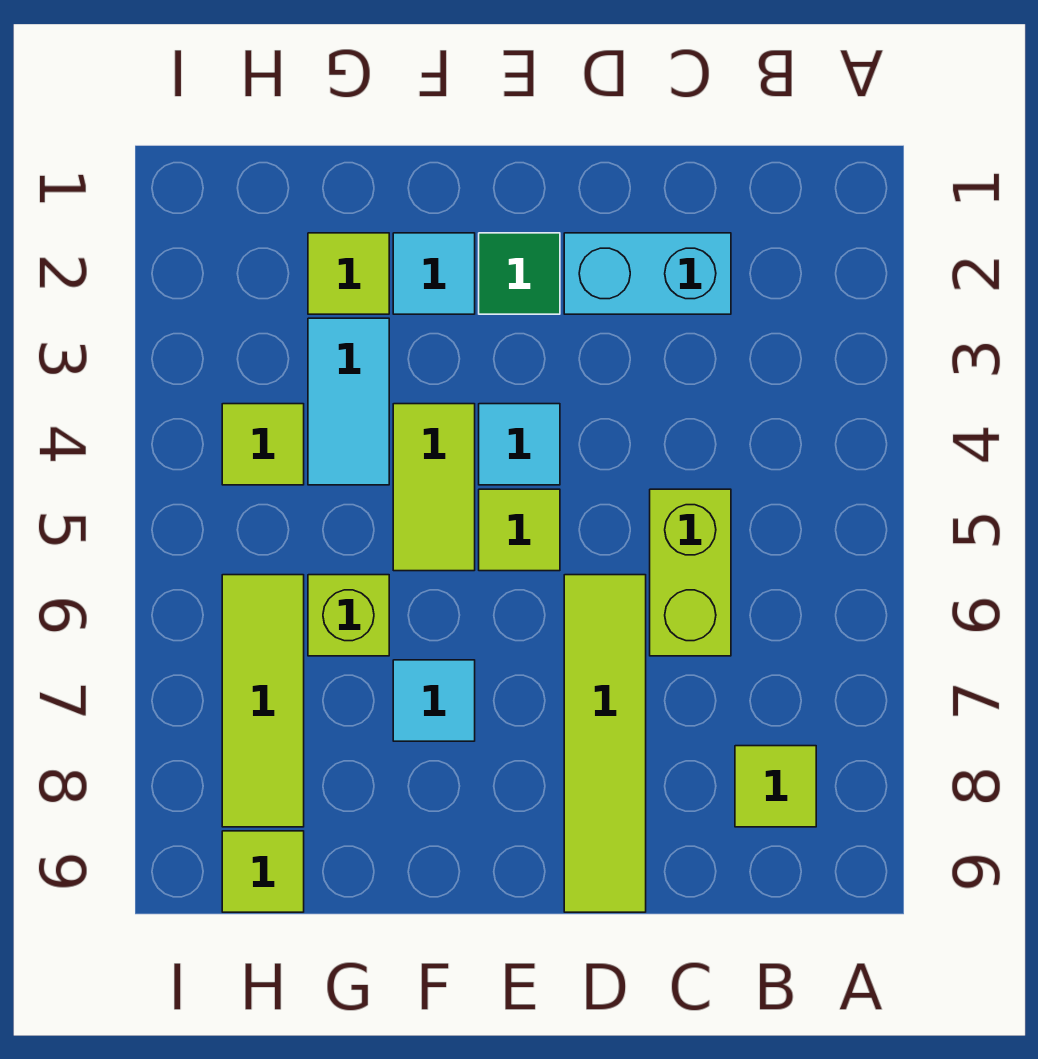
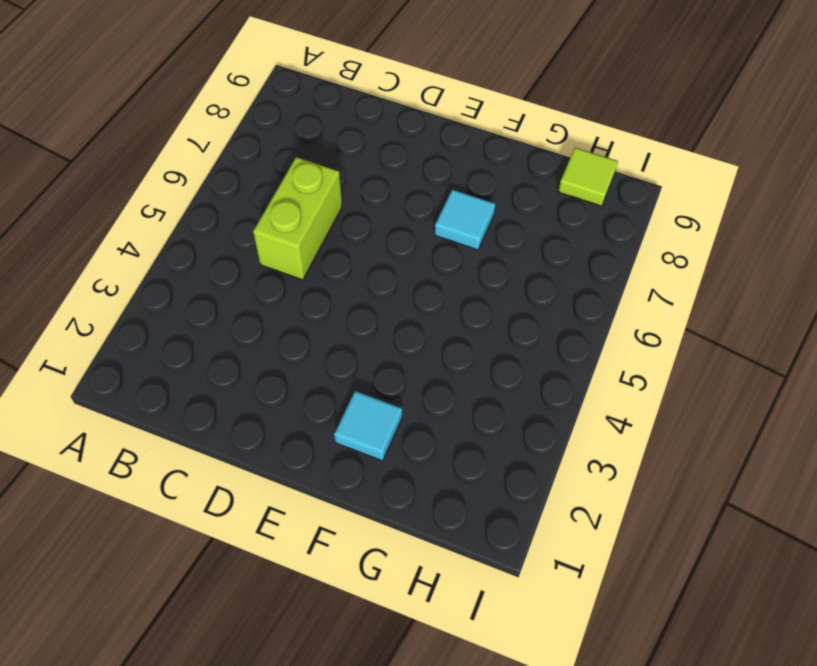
none -> lime tile B8 level 1
none -> cyan brick C2:D2 level 1
none -> lime tile D6:D9 level 1

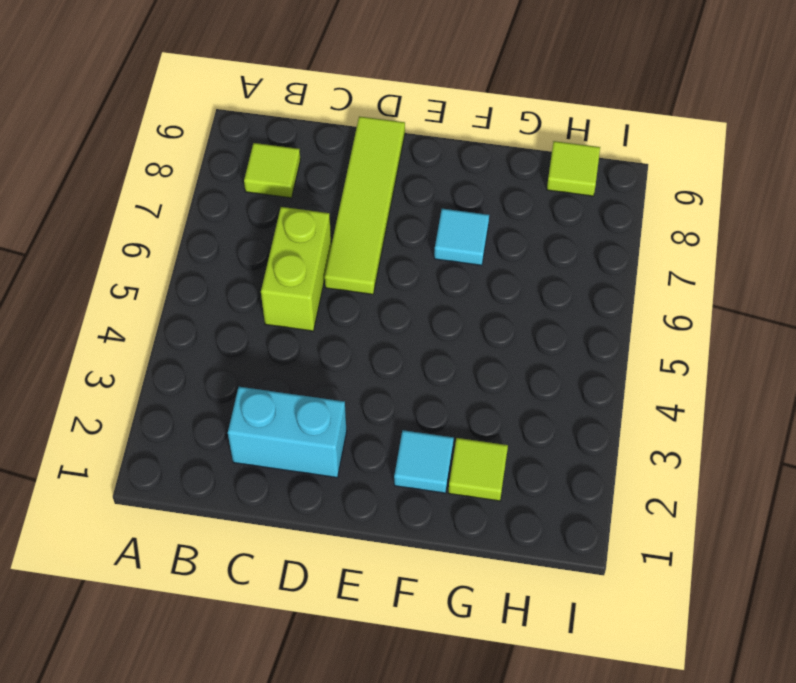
none -> green tile E2 level 1
none -> cyan tile E4 level 1
none -> lime tile E5 level 1

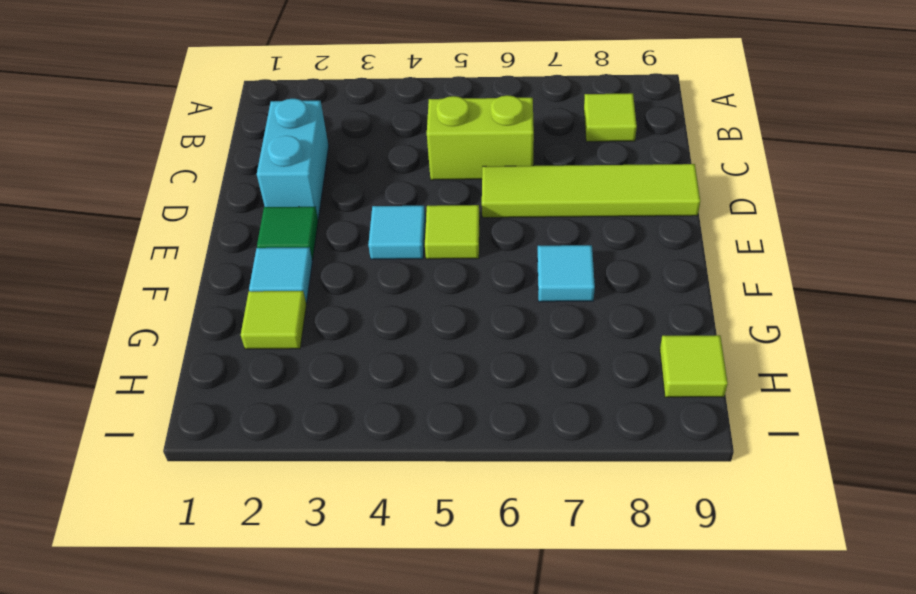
none -> lime tile F4:F5 level 1
none -> cyan tile G3:G4 level 1
none -> lime brick G6 level 1

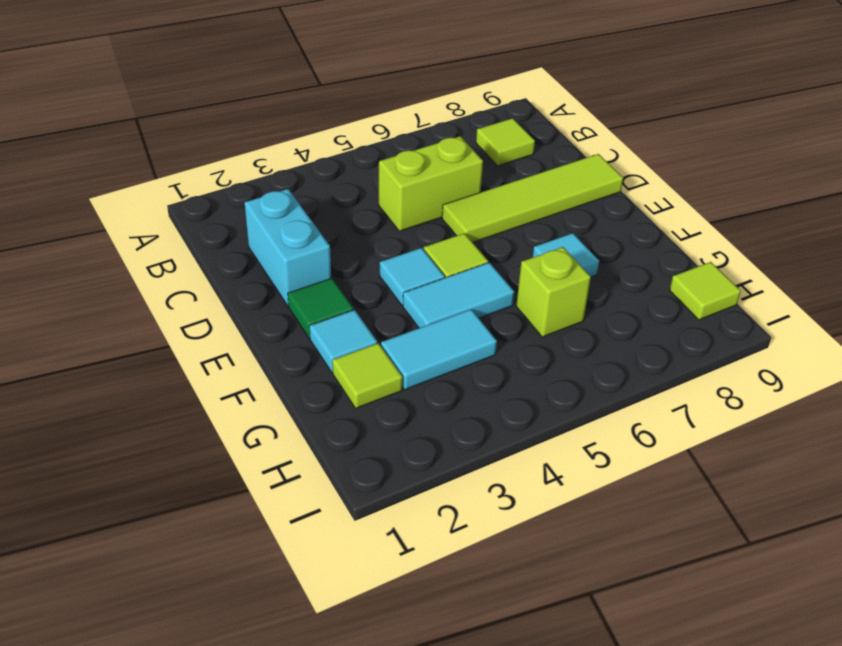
cyan tile F4:F5 level 1 -> lime tile F4:F5 level 1
none -> lime tile H4 level 1
none -> lime tile H6:H8 level 1

